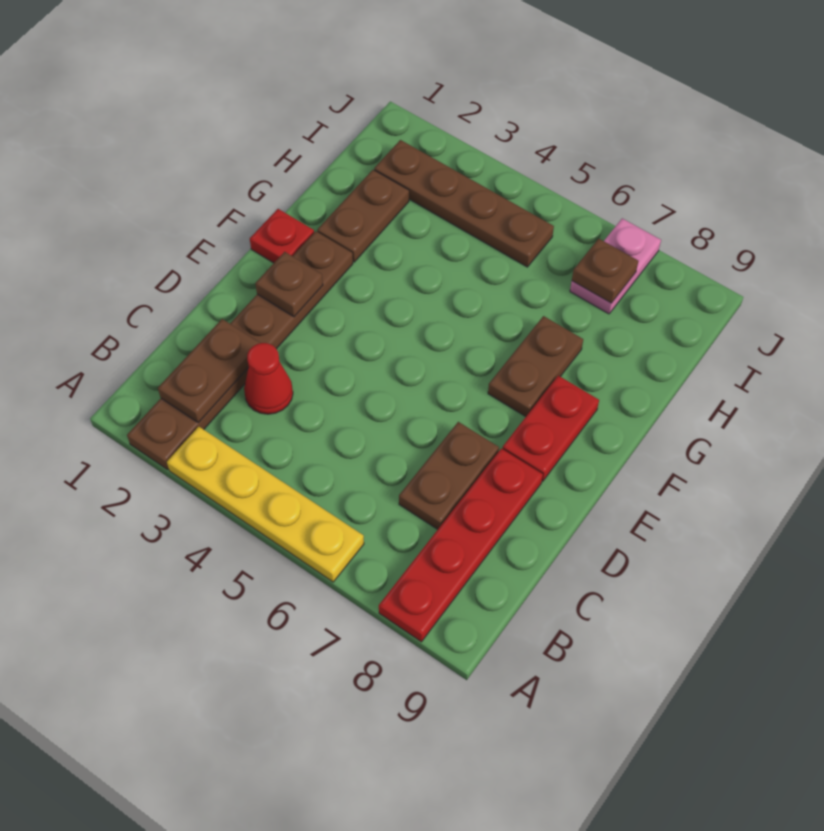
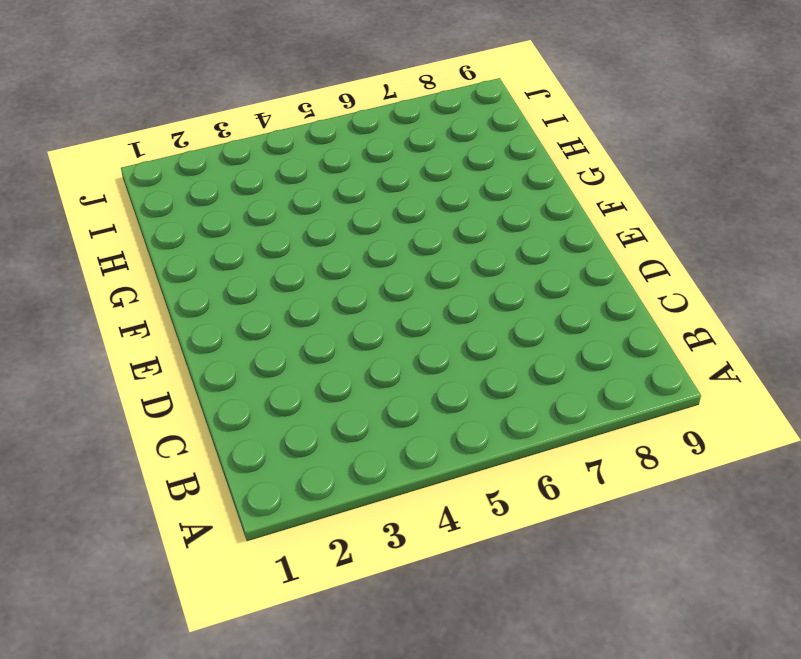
none -> brown plate A2:F2 level 1
none -> yellow plate A3:A6 level 1
none -> red plate A8:D8 level 1

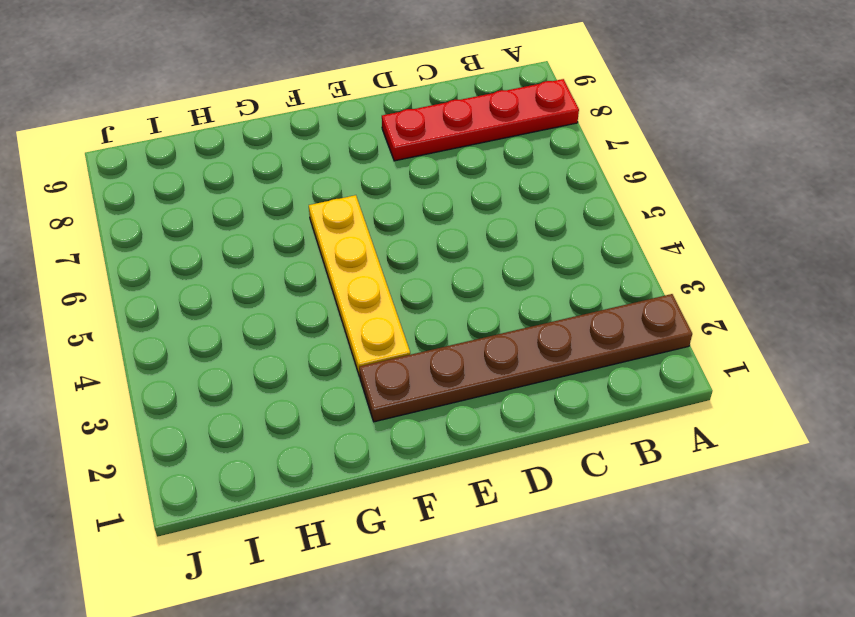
yellow plate F3:F6 level 1 -> yellow plate A3:A6 level 1
none -> red cone C3 level 1
none -> brown plate C7:D7 level 1
none -> red plate E8:F8 level 1

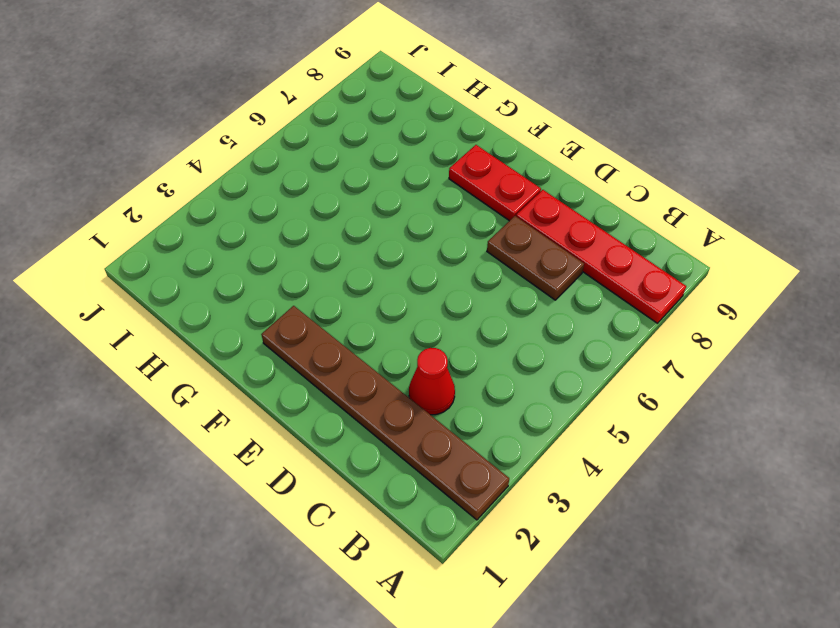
none -> yellow plate A3:A6 level 1
none -> red plate F1 level 1
none -> brown plate F7:G7 level 1

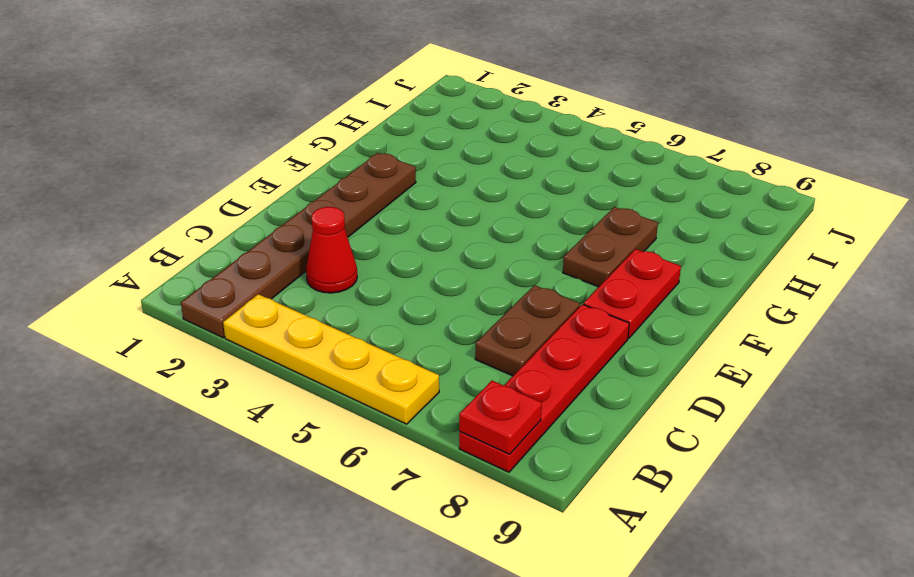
red plate A8 level 2 -> red plate F1 level 1
none -> brown plate G2:H2 level 1
none -> brown plate I2:I5 level 1
none -> pink plate I7:J7 level 1

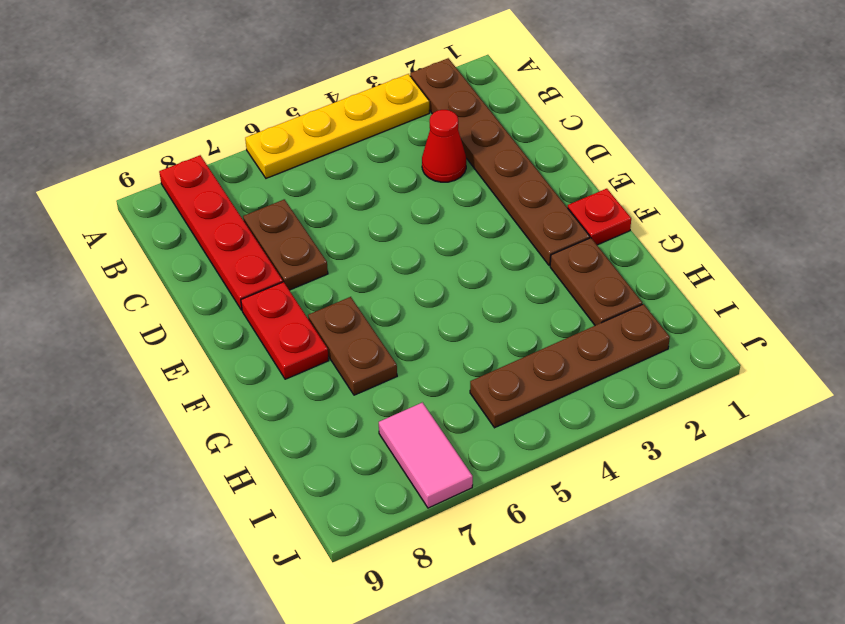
pink tile I7:J7 level 1 -> pink plate I7:J7 level 1
none -> brown plate B2:C2 level 2
none -> brown plate E2 level 2
none -> brown plate I7 level 2

